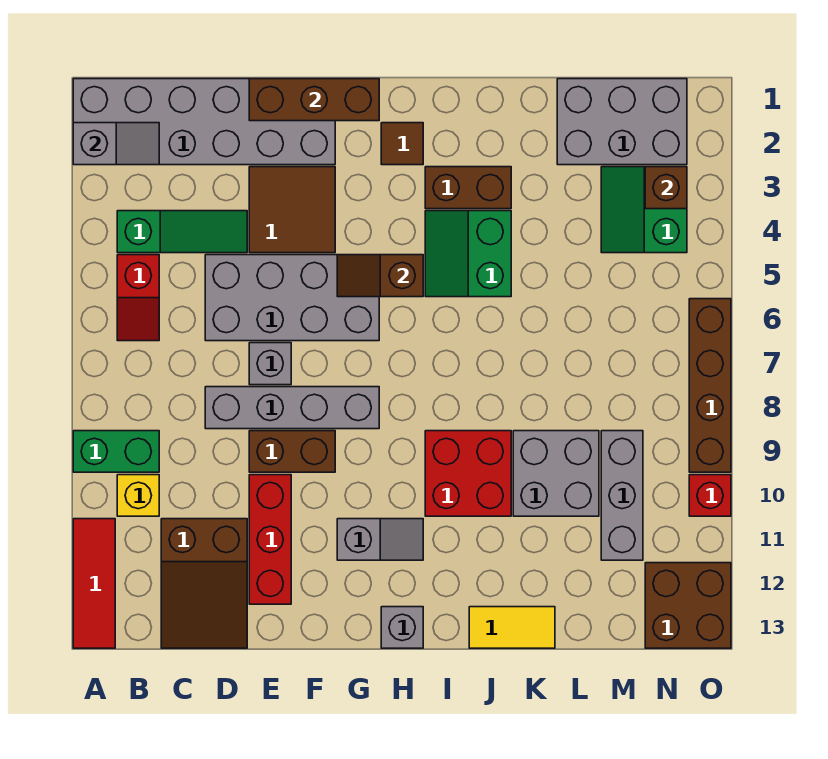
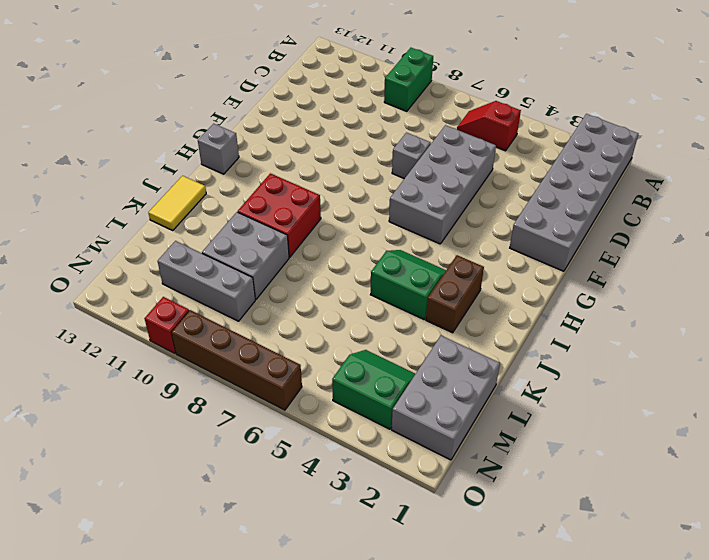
none -> red tile A11:A13 level 1
none -> green slope B4:D4 level 1 top B
none -> yellow brick B10 level 1
none -> brown slope C11:D13 level 1 top 11

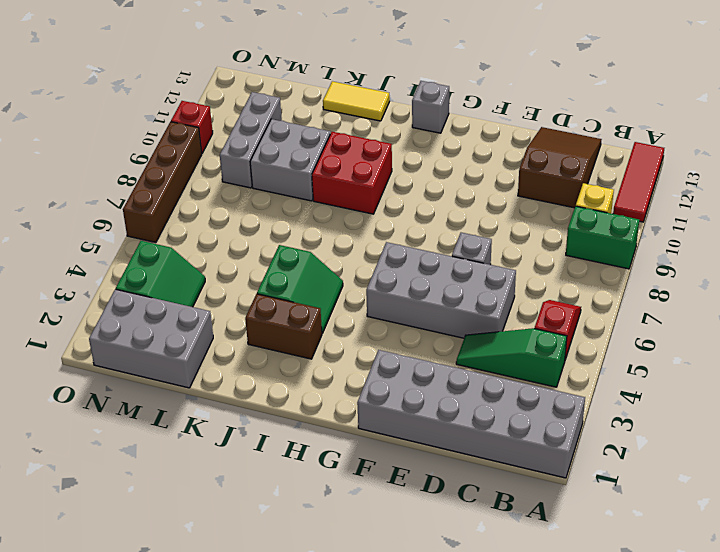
none -> grey brick D8:G8 level 1
none -> brown tile E3:F4 level 1
none -> brown brick E9:F9 level 1
none -> red brick E10:E12 level 1

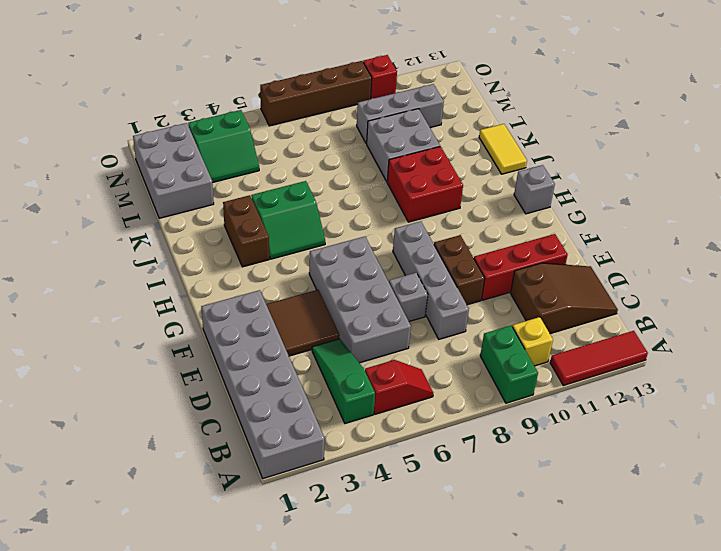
none -> grey slope G11:H11 level 1 top G
none -> brown tile H2 level 1
none -> brown brick N12:O13 level 1
none -> grey slope A2:B2 level 2 top A

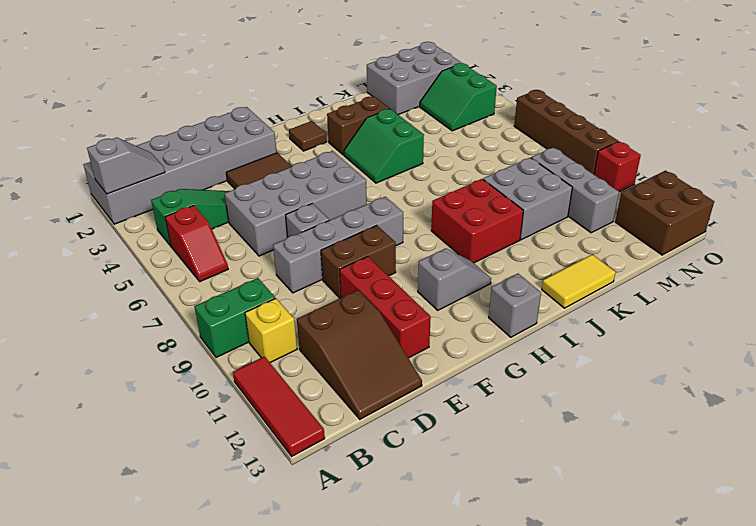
none -> brown brick E1:G1 level 2
none -> brown slope G5:H5 level 2 top H
none -> brown brick N3 level 2

